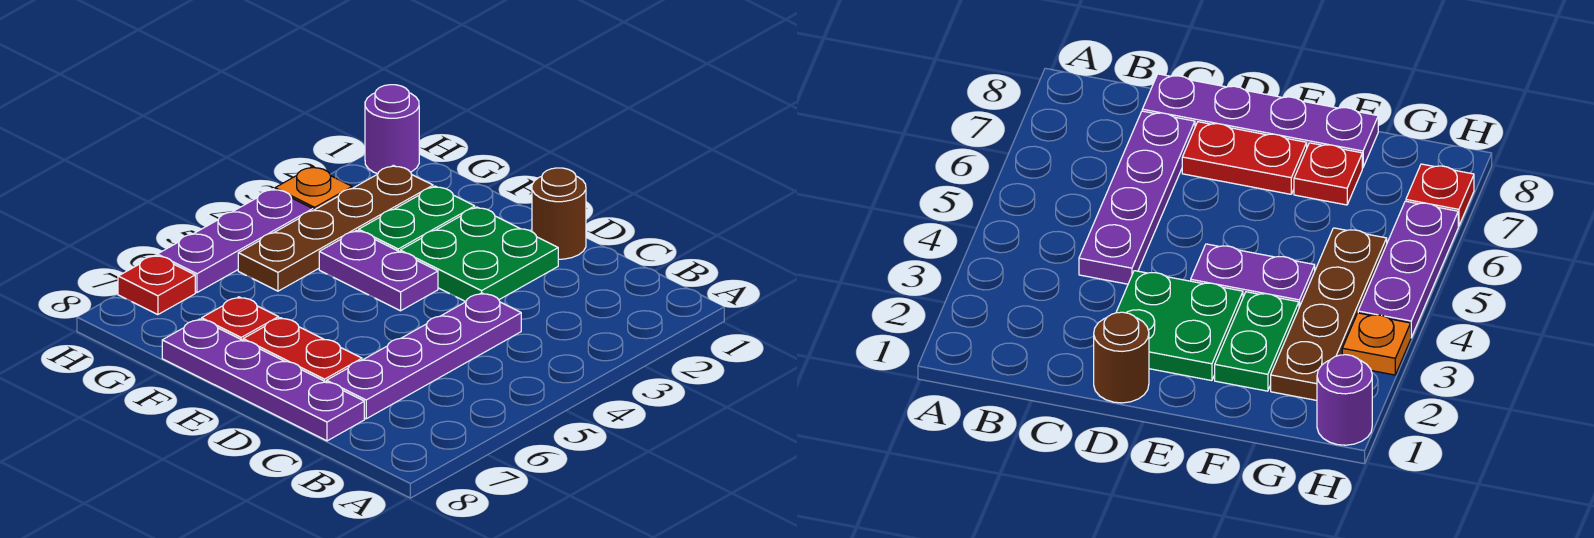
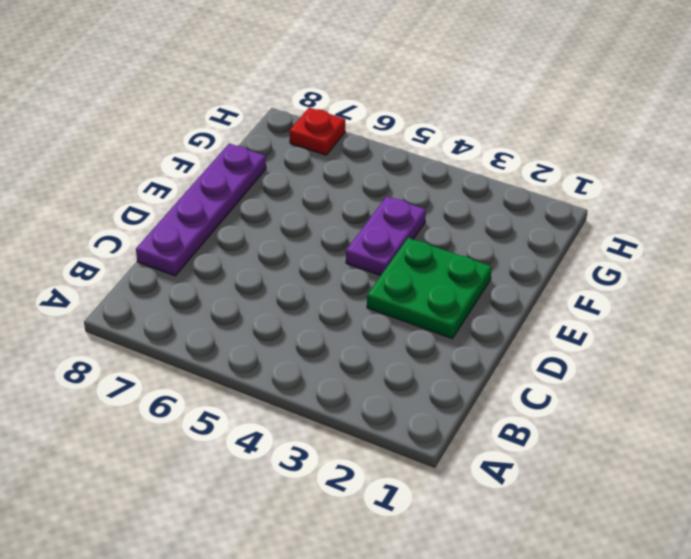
none -> purple plate C4:C7 level 1
none -> brown round brick D1 level 1
none -> red plate D7:E7 level 1

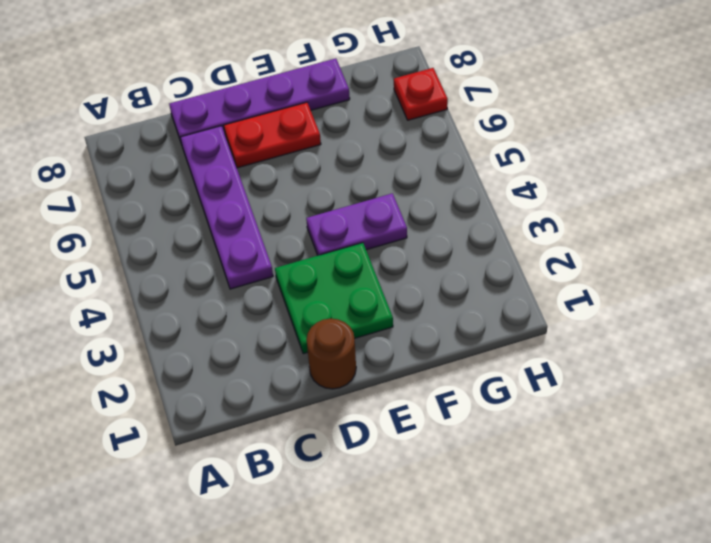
none -> green plate F2:F3 level 1
none -> red plate F7 level 1
none -> brown plate G2:G5 level 1

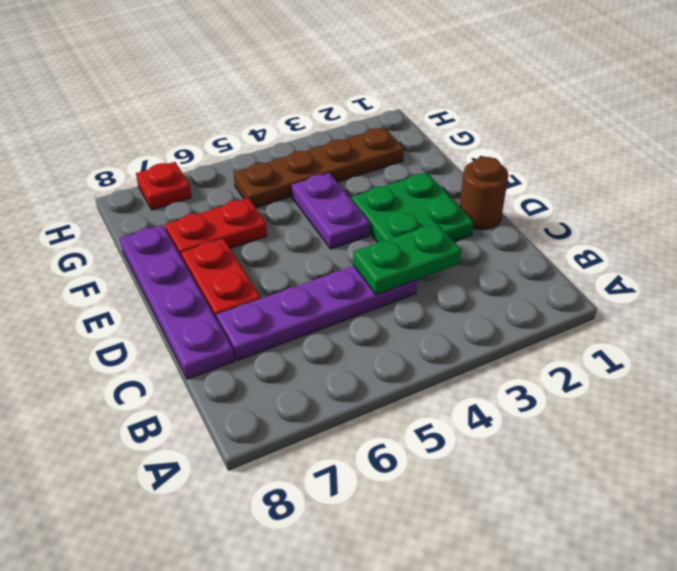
green plate C3:C4 level 2 -> green plate F2:F3 level 1
red plate F6:F7 level 1 -> red plate F7 level 1
none -> purple round brick H1 level 1
none -> orange plate H3 level 1
none -> purple plate H4:H6 level 1

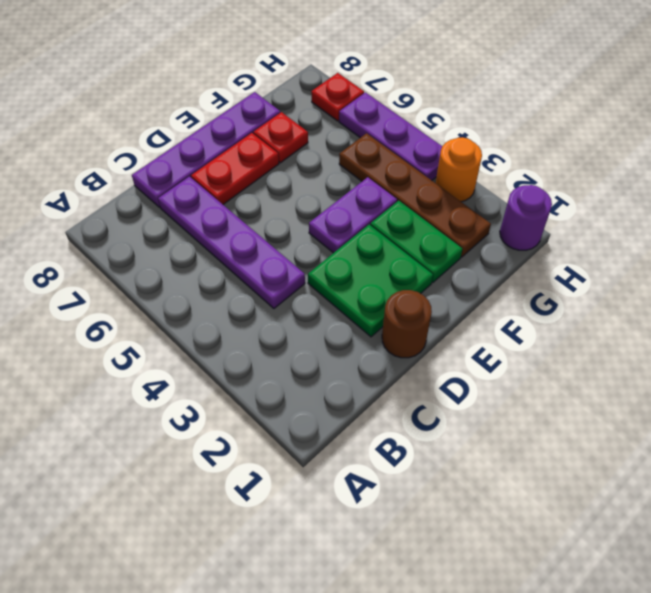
orange round brick H3 level 1 -> orange plate H3 level 1

